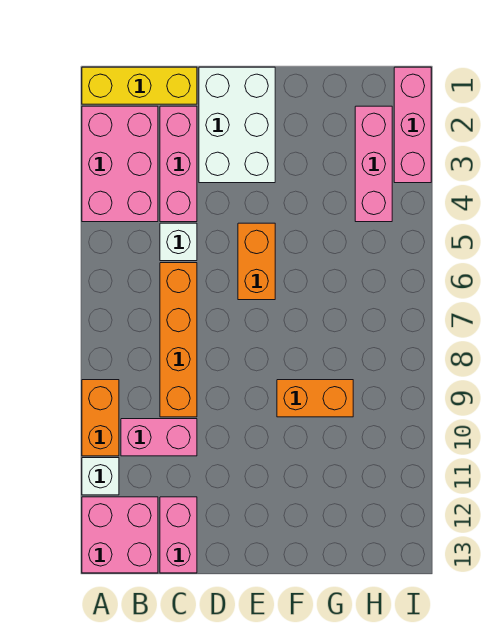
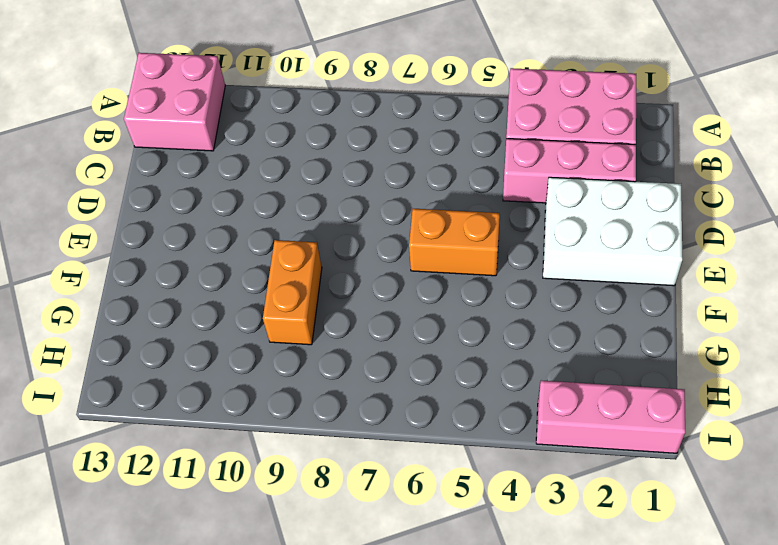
none -> yellow brick A1:C1 level 1
none -> orange brick A9:A10 level 1
none -> white brick A11 level 1

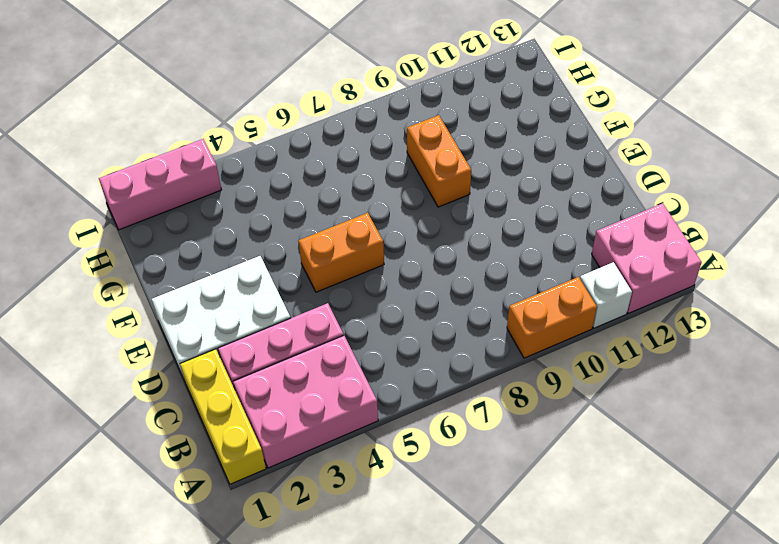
none -> pink brick B10:C10 level 1
none -> white brick C5 level 1
none -> orange brick C6:C9 level 1

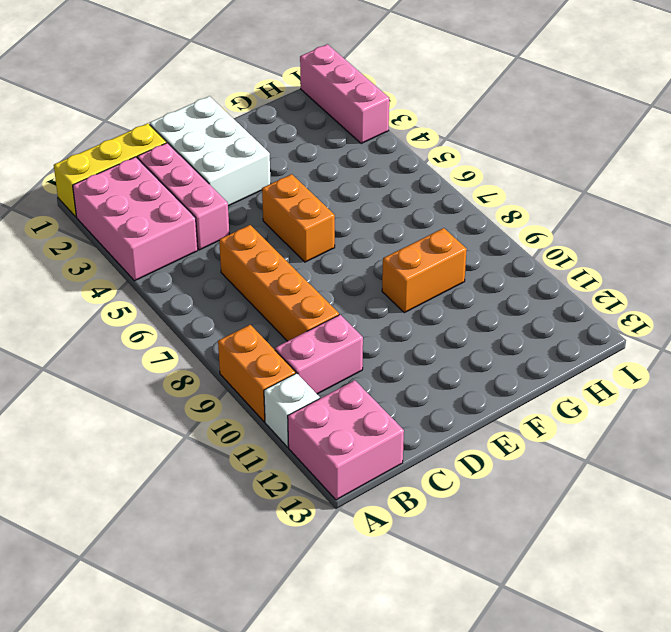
none -> white brick C5 level 1
none -> pink brick C12:C13 level 1
none -> pink brick H2:H4 level 1

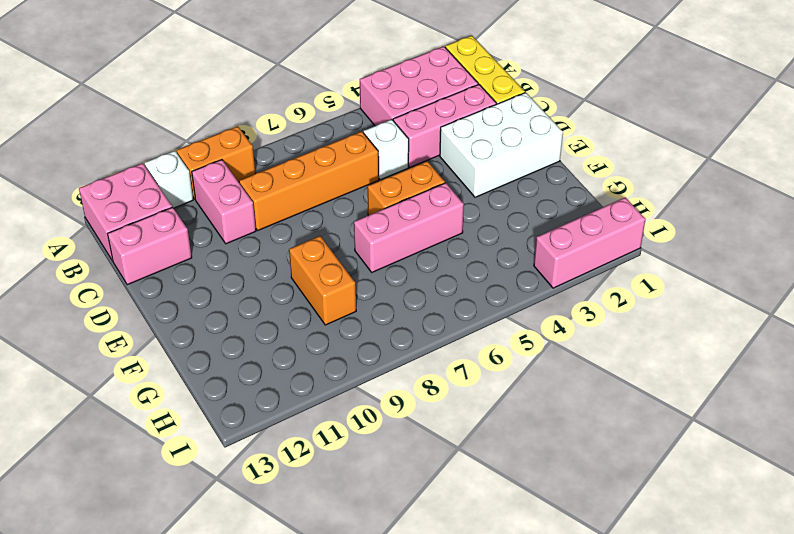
pink brick F5:F7 level 1 -> pink brick H2:H4 level 1

